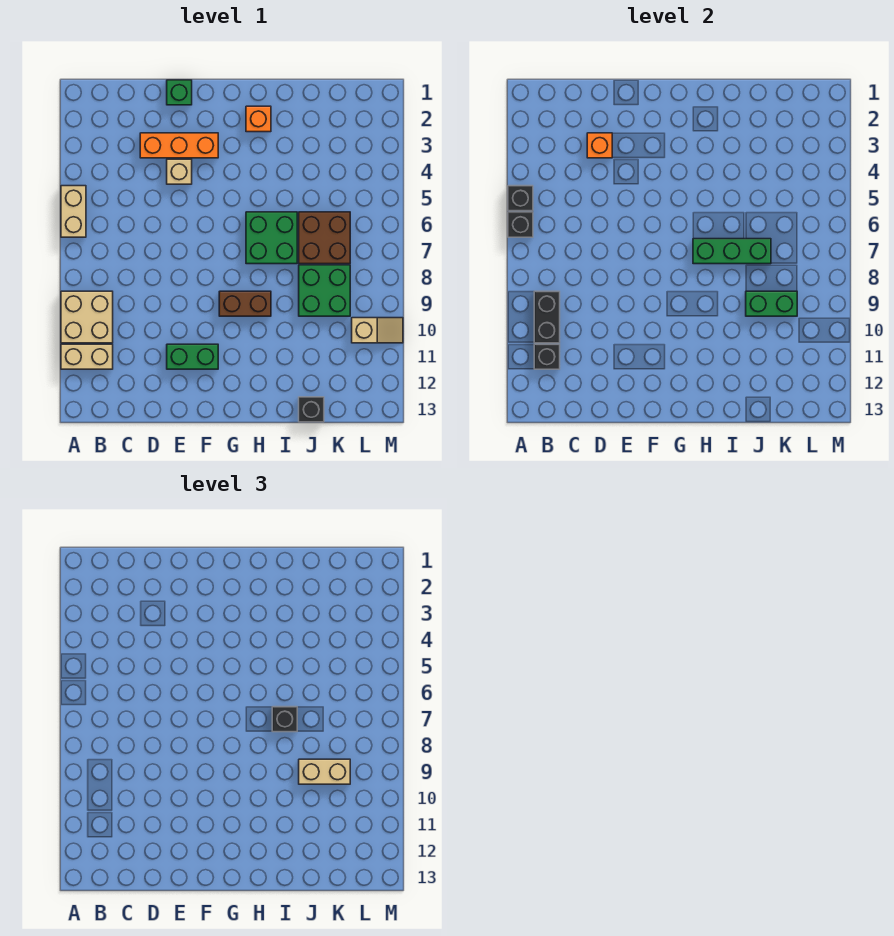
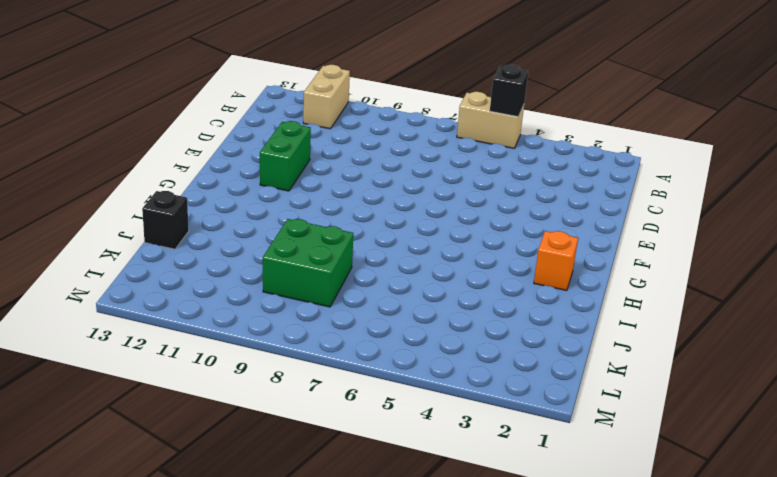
none -> tan brick A9:B10 level 1
none -> orange brick D3:F3 level 1
none -> green brick E1 level 1

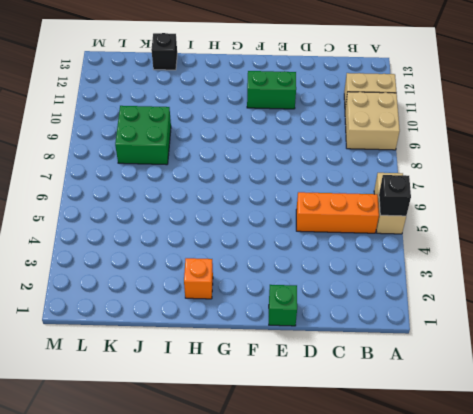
orange brick B5:D5 level 1 -> orange brick D3:F3 level 1
none -> tan brick E4 level 1
none -> brown brick G9:H9 level 1
none -> green brick H6:I7 level 1

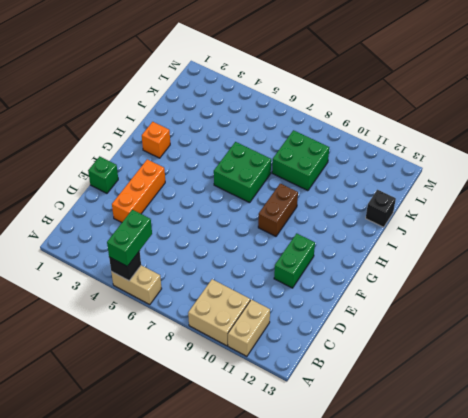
green brick A5:B5 level 3 -> green brick J9:K9 level 2
none -> tan brick E4 level 1
none -> brown brick J6:K7 level 1
none -> tan slope L10:M10 level 1 top L

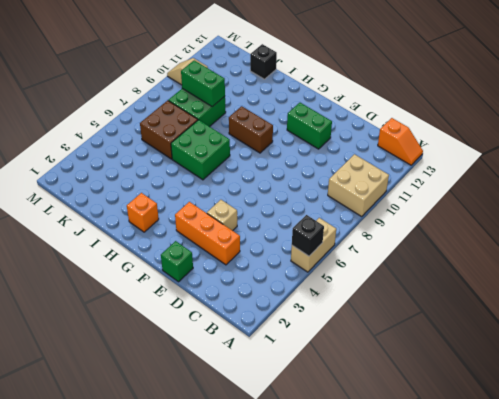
orange slope A13:B13 level 1 top B -> none
none -> tan brick A11:B11 level 1
none -> black brick A6 level 2
none -> black brick B9:B10 level 2

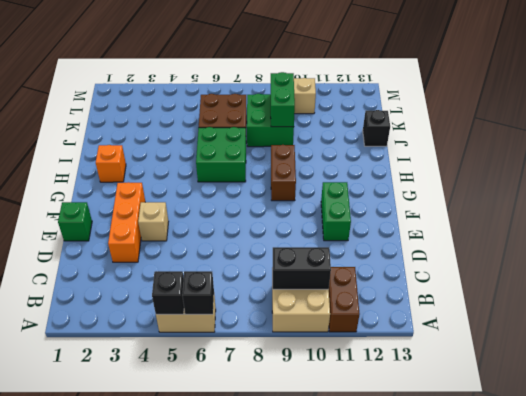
brown brick A11:B11 level 1 -> tan brick A11:B11 level 1
none -> black brick B11 level 2
none -> orange brick D3 level 2
none -> green brick H7:J7 level 2

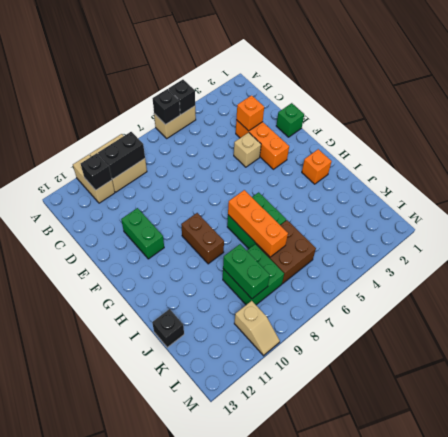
orange brick H7:J7 level 2 -> green brick H7:J7 level 2
none -> black brick I7 level 3
none -> tan brick J9:K9 level 3

